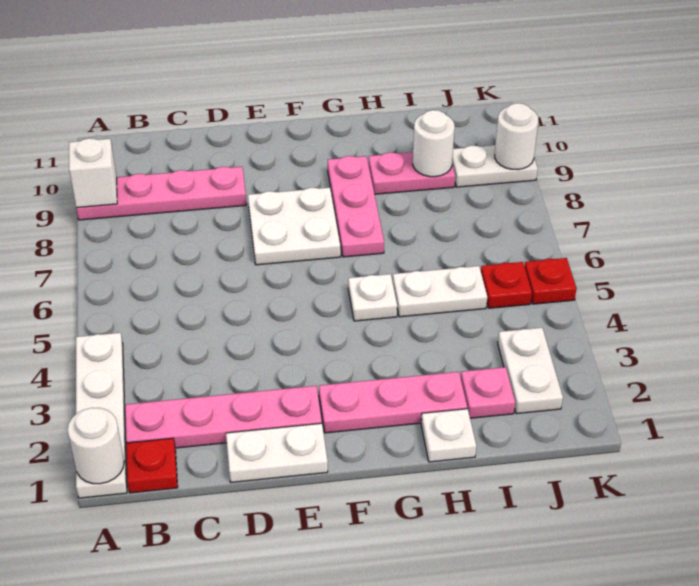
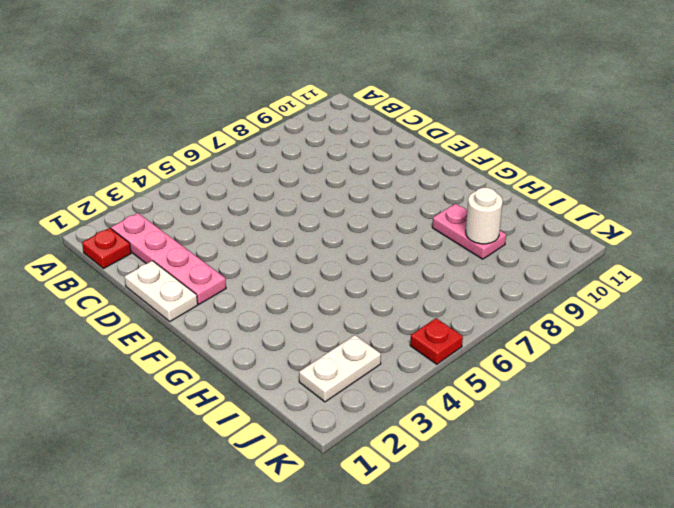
none -> white plate A1:A4 level 1
none -> pink plate A9:D9 level 1
none -> white plate E7:F8 level 1

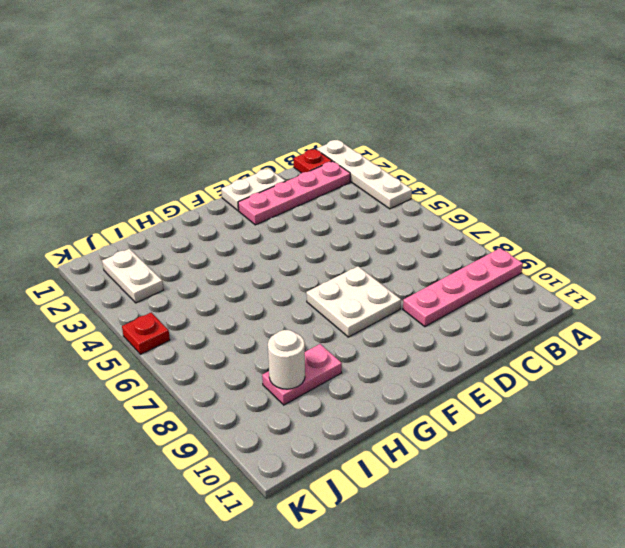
none -> pink plate F2:H2 level 1
none -> white plate G5 level 1
none -> pink plate G7:G9 level 1

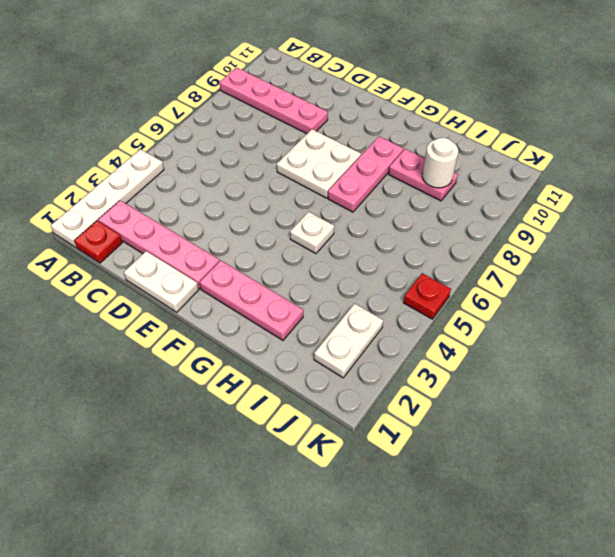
none -> white plate H1 level 1
none -> white plate H5:I5 level 1
none -> pink plate I2 level 1

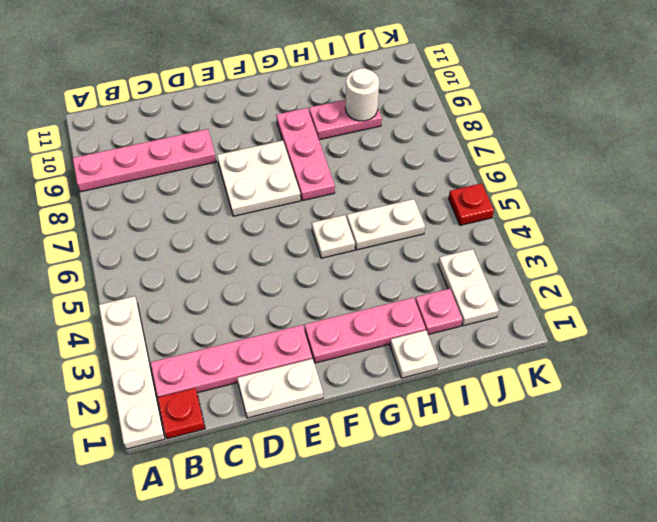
none -> red plate J5 level 1
none -> white plate J9:K9 level 1
none -> white round brick A1 level 2

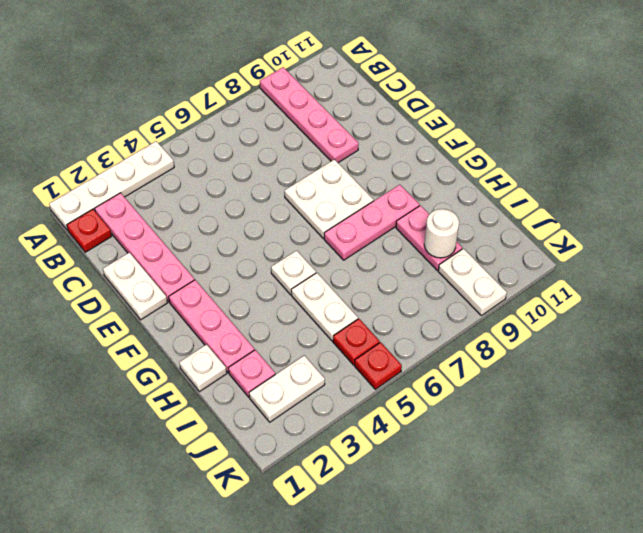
none -> white round brick A1 level 2
none -> white brick A9 level 2
none -> white round brick K9 level 2

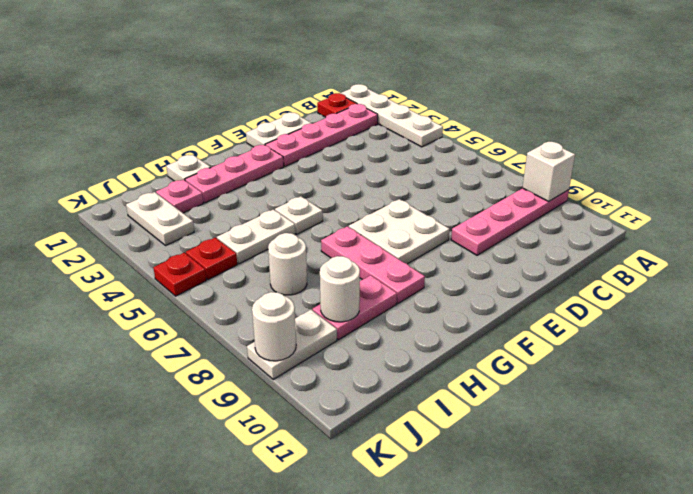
white round brick I7 level 1 -> white round brick A1 level 2

